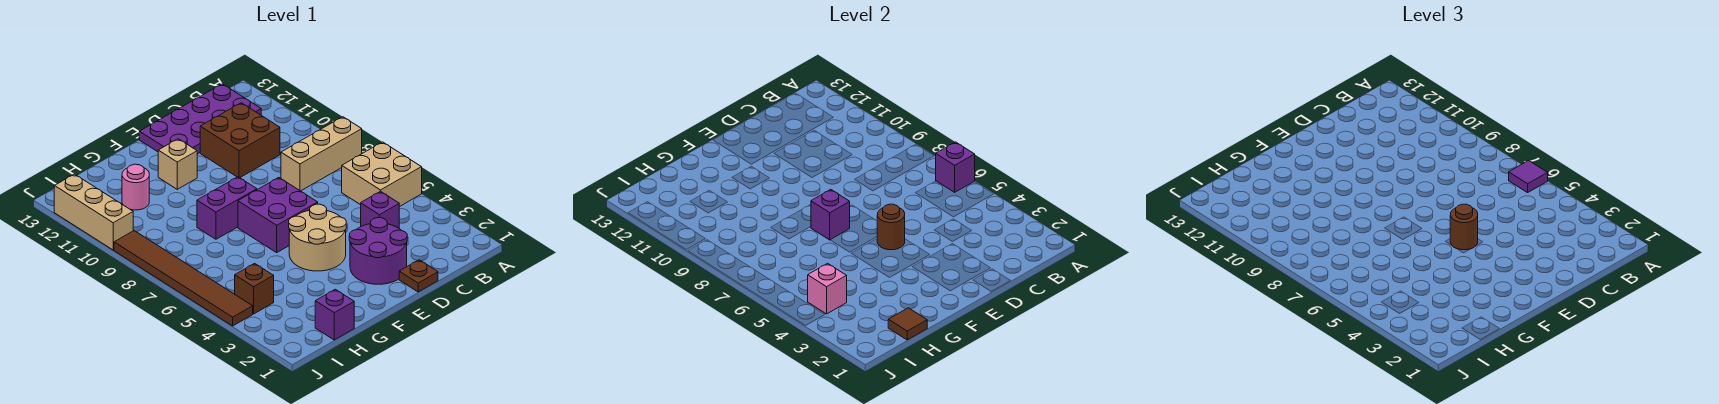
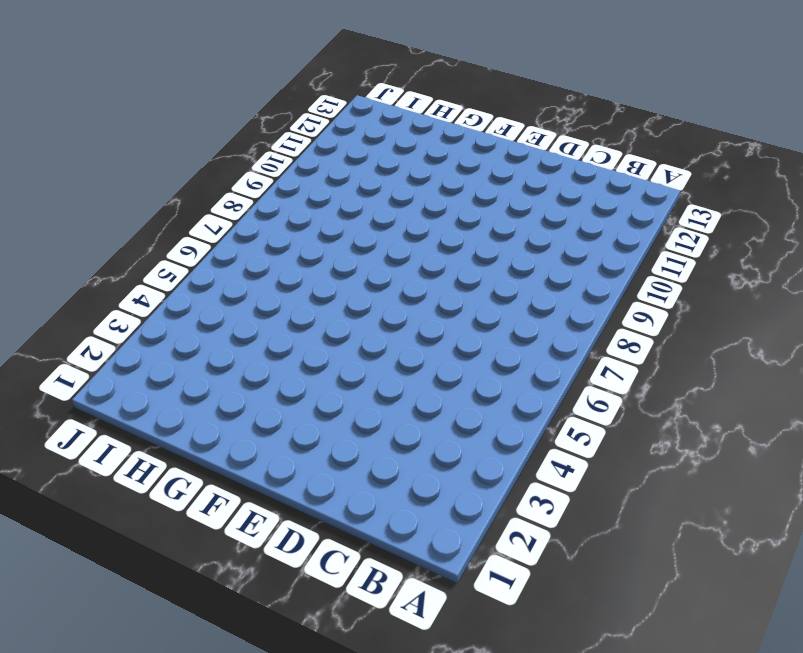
none -> tan brick A5:B6 level 1
none -> tan brick A8:C8 level 1
none -> purple plate B12:E13 level 1

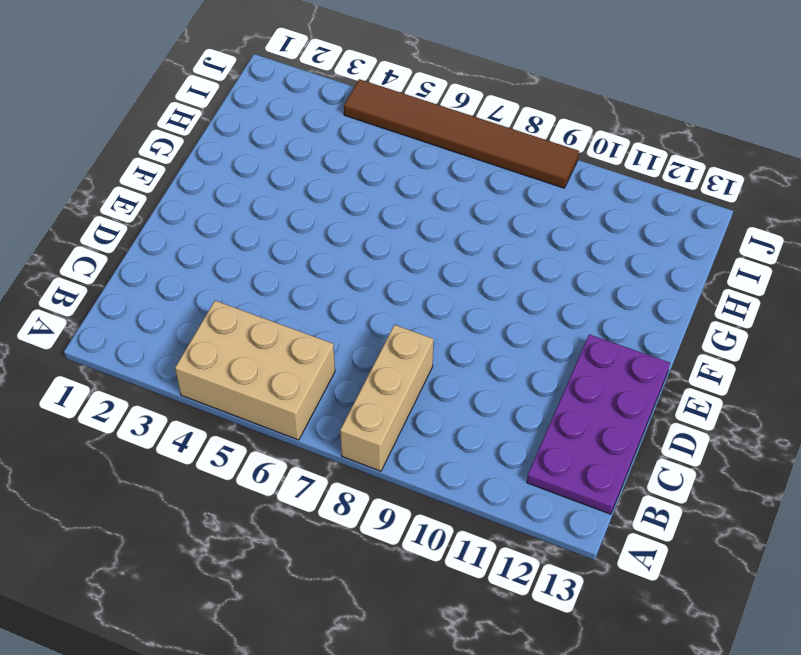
tan brick A4:B6 level 1 -> tan brick A5:B6 level 1
none -> purple brick C4 level 1
none -> brown brick C10:D11 level 1
none -> brown plate D1 level 1

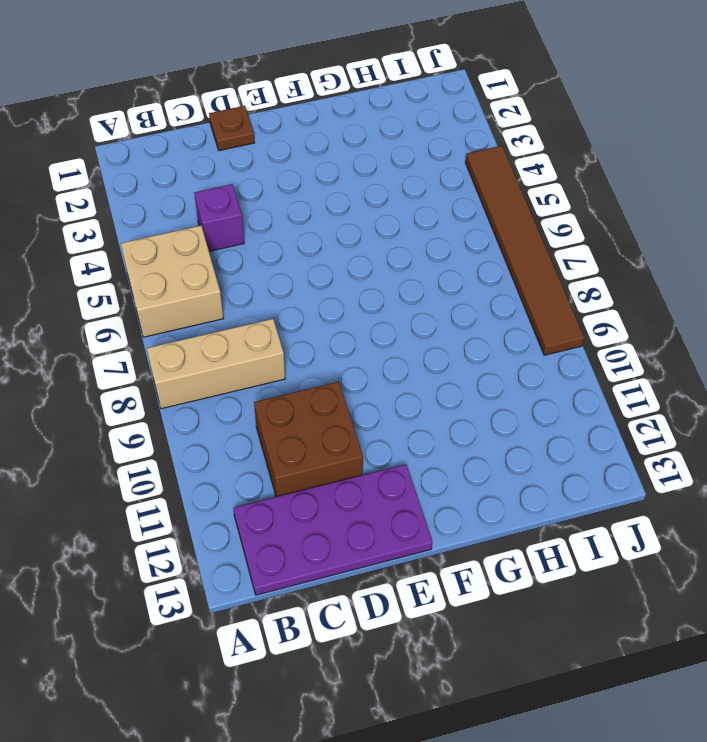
none -> purple round brick D2:E3 level 1
none -> tan round brick E4:F5 level 1
none -> purple brick E6:F7 level 1

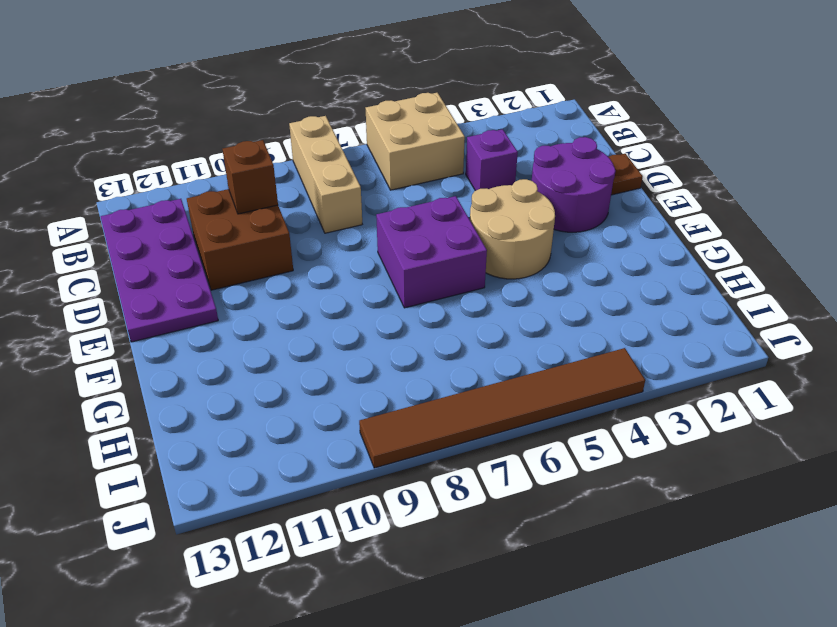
brown brick C10 level 2 -> brown brick I4 level 1
none -> purple brick F8:G8 level 1
none -> tan brick F11 level 1
none -> purple brick H1 level 1

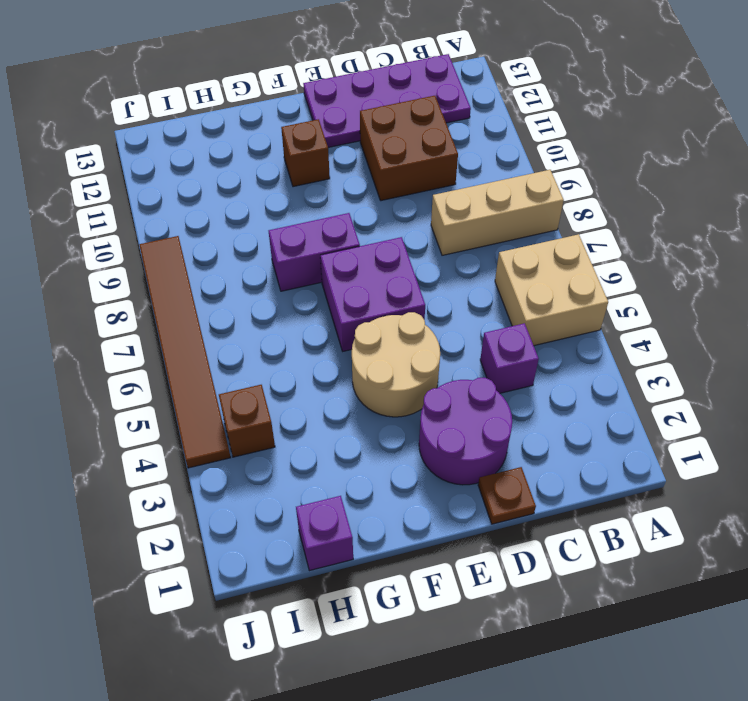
brown brick F11 level 1 -> tan brick F11 level 1
none -> pink round brick H11 level 1
none -> tan brick J10:J12 level 1
none -> purple brick A6 level 2

